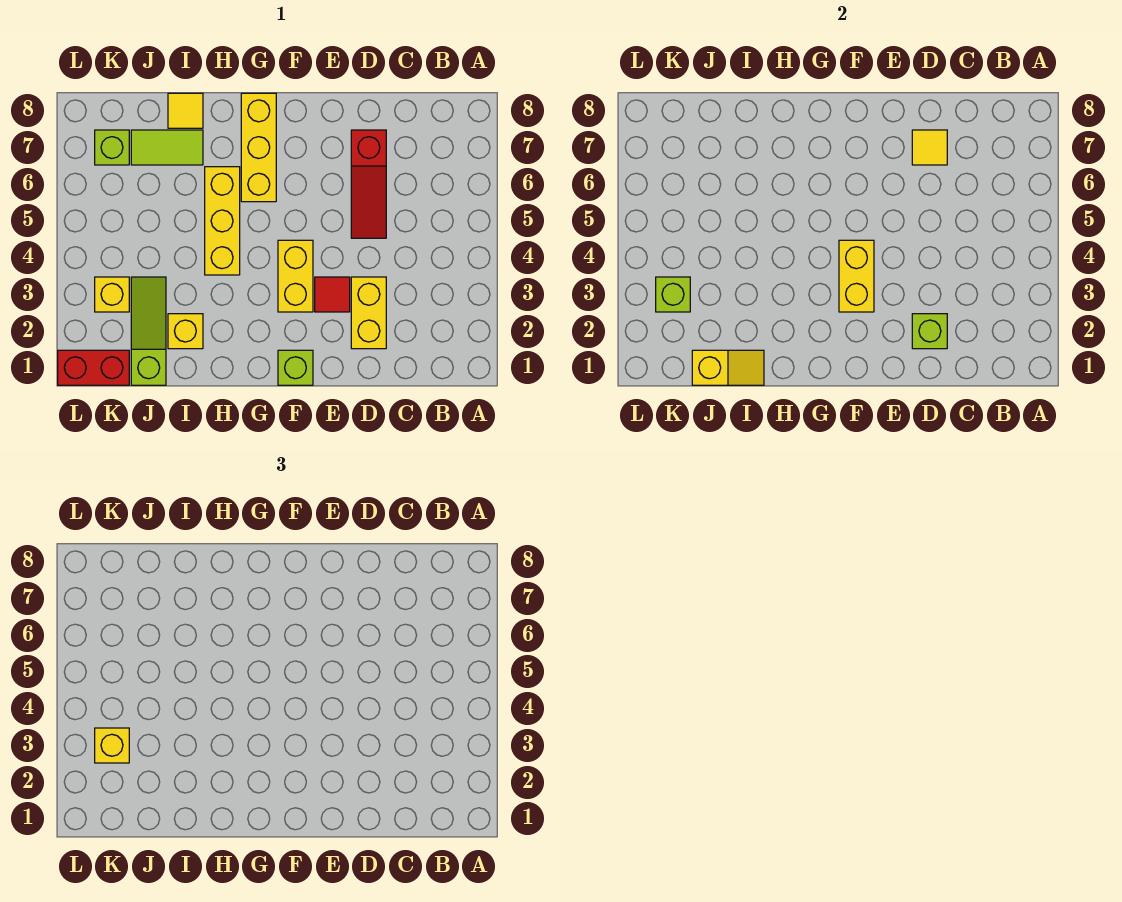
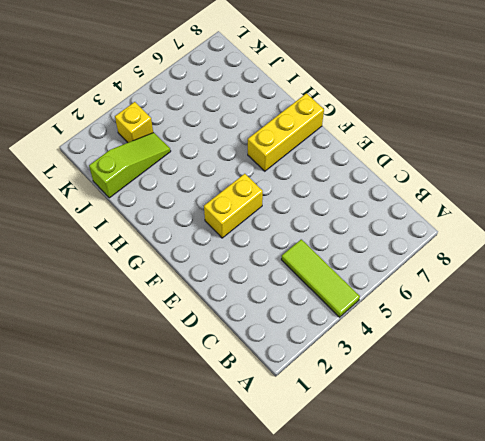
lime tile A4:C4 level 1 -> none
none -> yellow brick D2:D3 level 1
none -> red slope D5:D7 level 1 top 7
none -> red tile E3 level 1

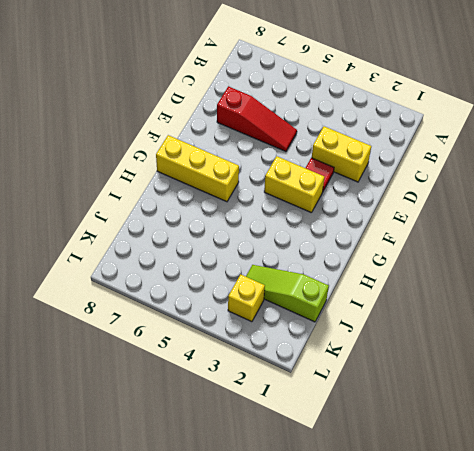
none -> lime brick F1 level 1
none -> yellow brick H4:H6 level 1
none -> yellow brick I2 level 1

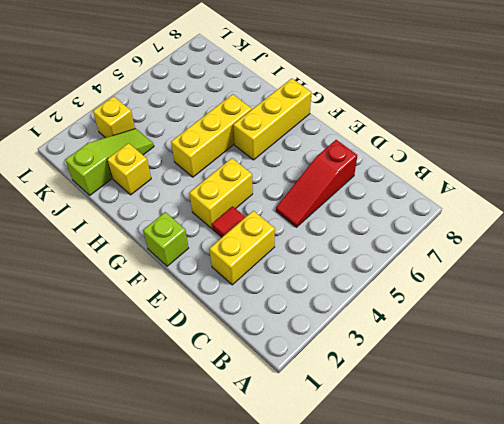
none -> lime tile I7:J7 level 1
none -> yellow tile I8 level 1
none -> red brick K1:L1 level 1

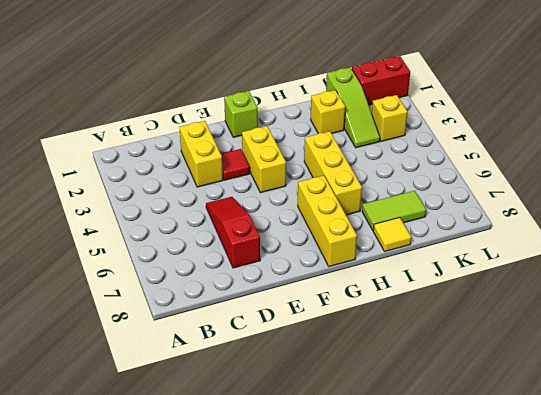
none -> lime brick K7 level 1
none -> lime brick D2 level 2
none -> yellow tile D7 level 2

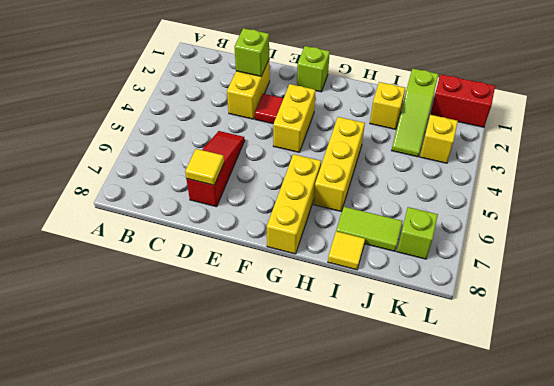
none -> yellow brick F3:F4 level 2
none -> yellow slope I1:J1 level 2 top J
none -> lime brick K3 level 2

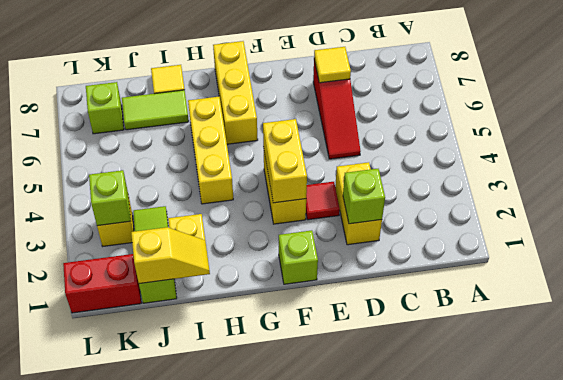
none -> yellow brick K3 level 3

